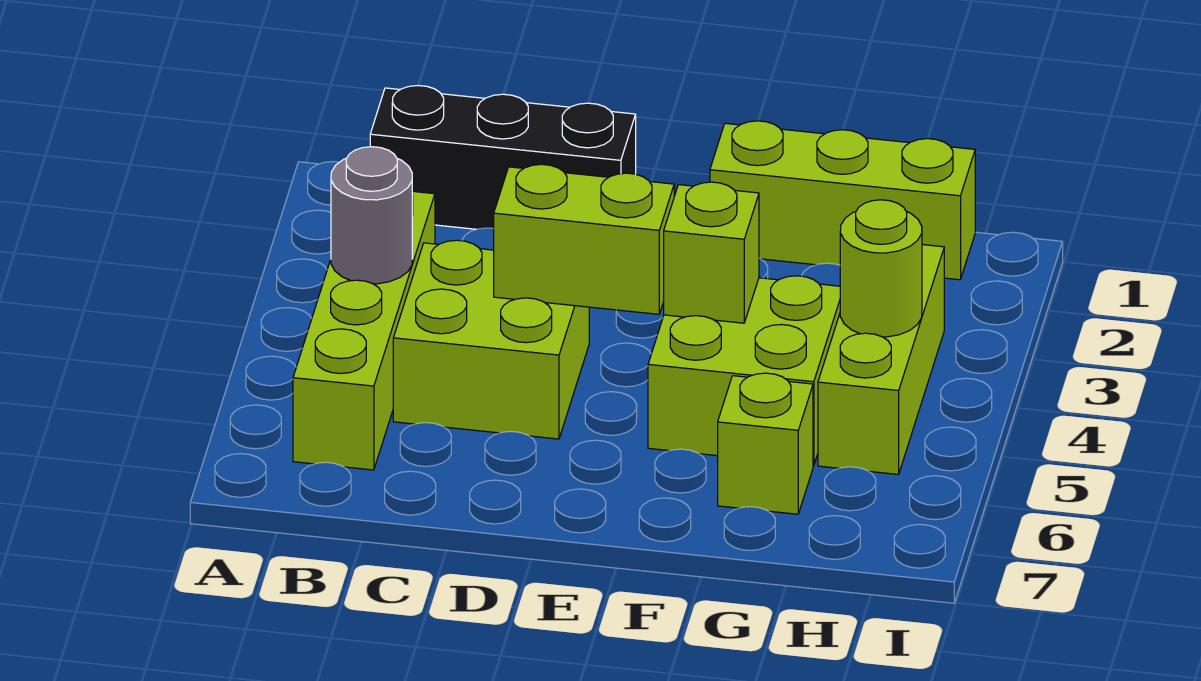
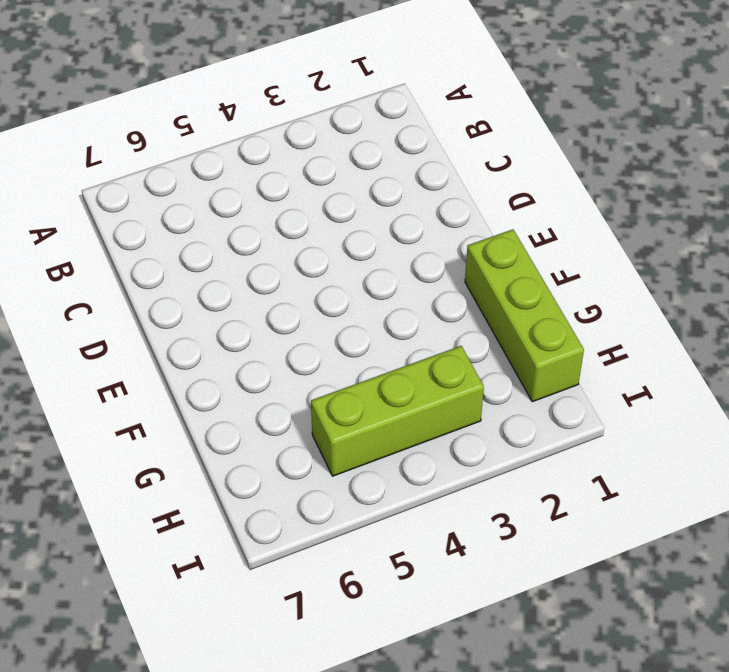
none -> black brick B1:D1 level 1
none -> lime brick B3:B6 level 1

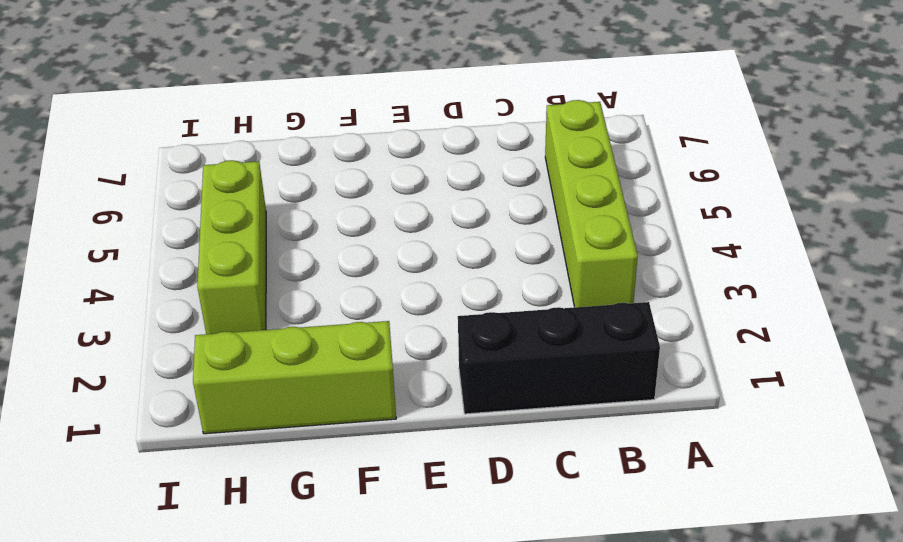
none -> lime brick C4:D5 level 1
none -> lime brick F4:G5 level 1

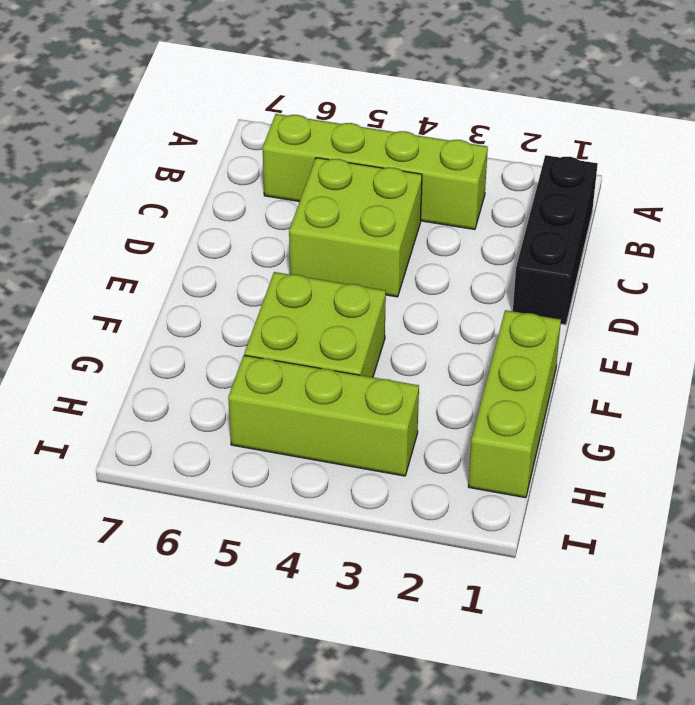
none -> lime brick G6 level 1
none -> grey round brick B4 level 2

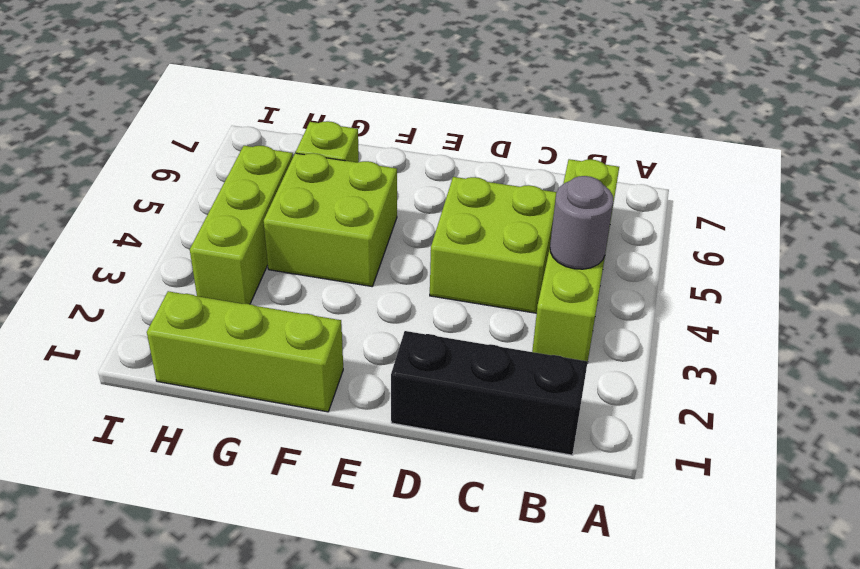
none -> lime brick D4:E4 level 2
none -> lime brick F4 level 2

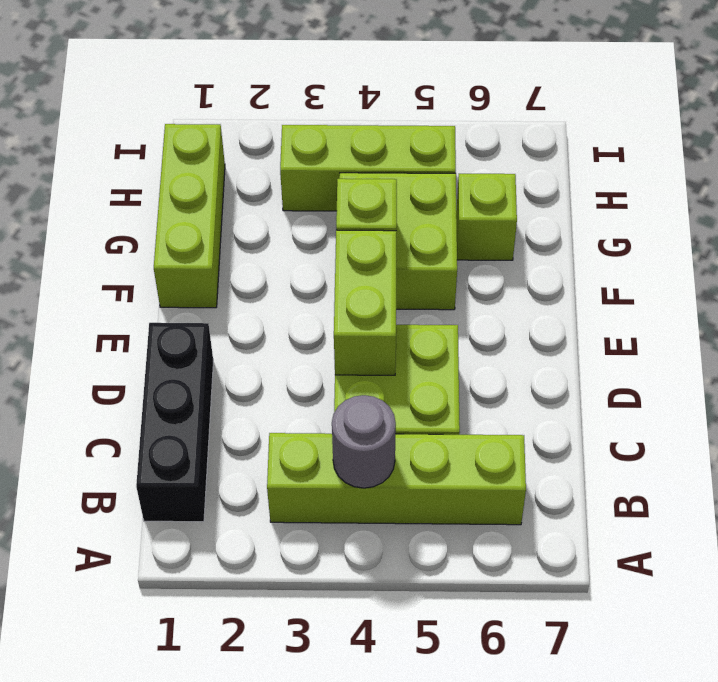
none -> lime round brick H4 level 2

